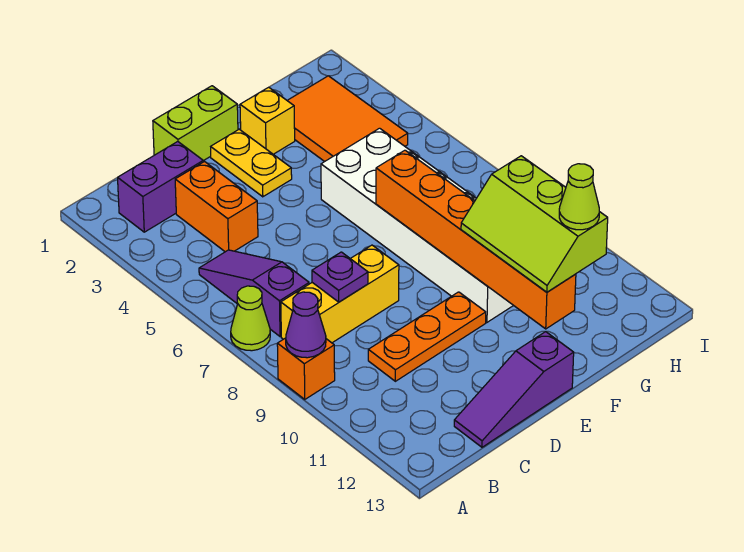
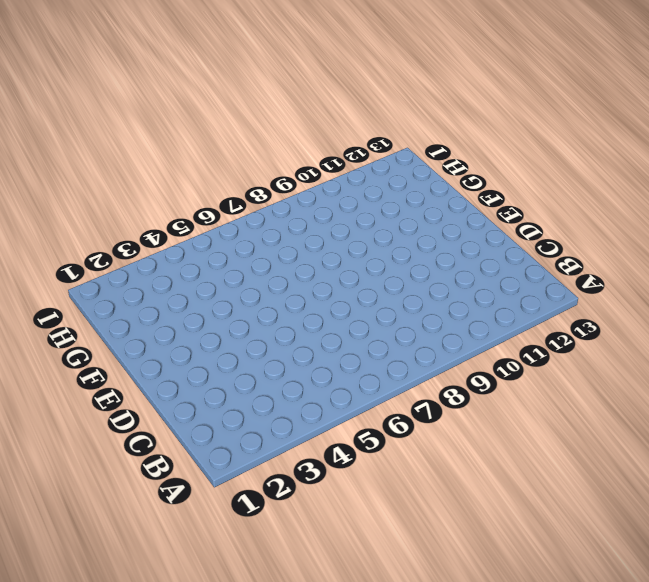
none -> lime cone A7 level 1
none -> orange brick A9 level 1
none -> purple brick B2:C2 level 1

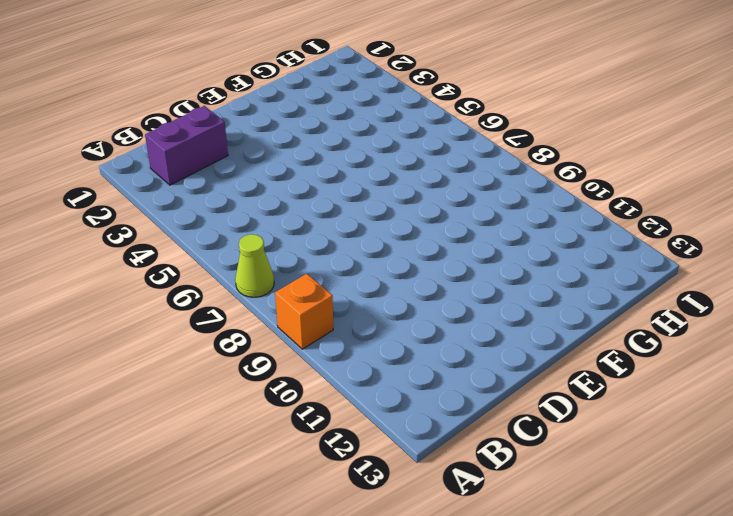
none -> purple slope B5:B7 level 1 top 7
none -> yellow brick B8:D8 level 1
none -> orange brick C3:C4 level 1

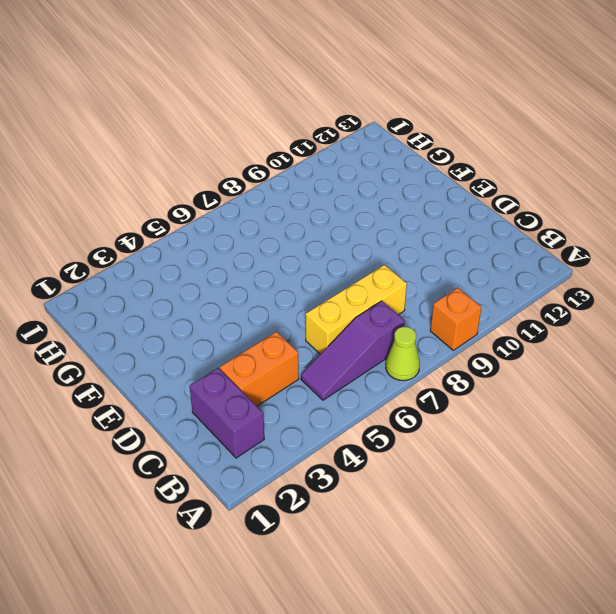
yellow brick C6:C8 level 1 -> yellow brick B8:D8 level 1
none -> orange plate C10:E10 level 1
none -> purple slope C13:E13 level 1 top E
none -> lime brick D1:E1 level 1

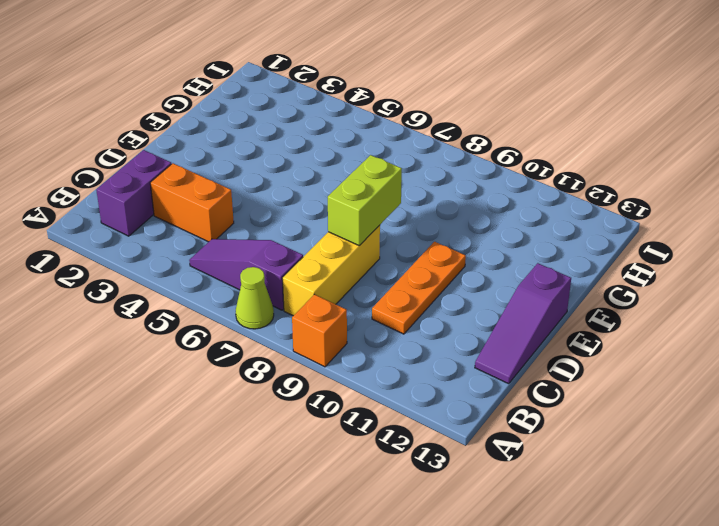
lime brick D8:E8 level 2 -> lime brick D1:E1 level 1
none -> yellow plate E2:E3 level 1
none -> yellow brick F2 level 1
none -> white brick F5:G10 level 1

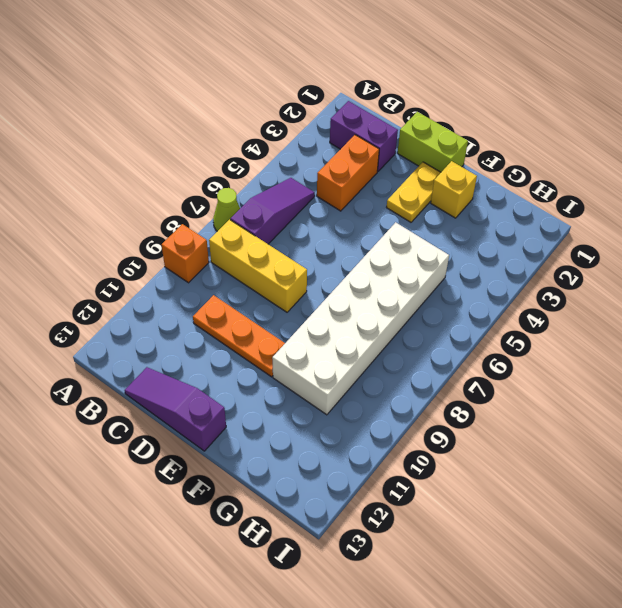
none -> orange tile G2:H4 level 1
none -> purple cone A9 level 2
none -> purple plate C8 level 2

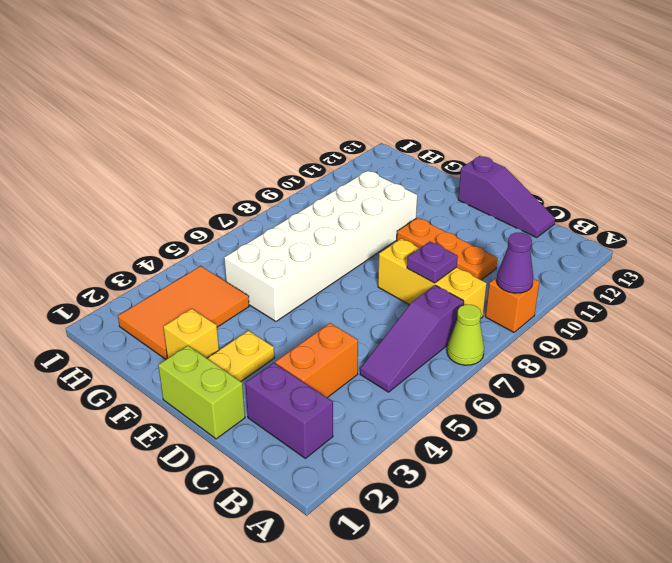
none -> orange brick F7:F12 level 2
none -> lime slope F10:G12 level 3 top G
none -> lime cone G12 level 4

